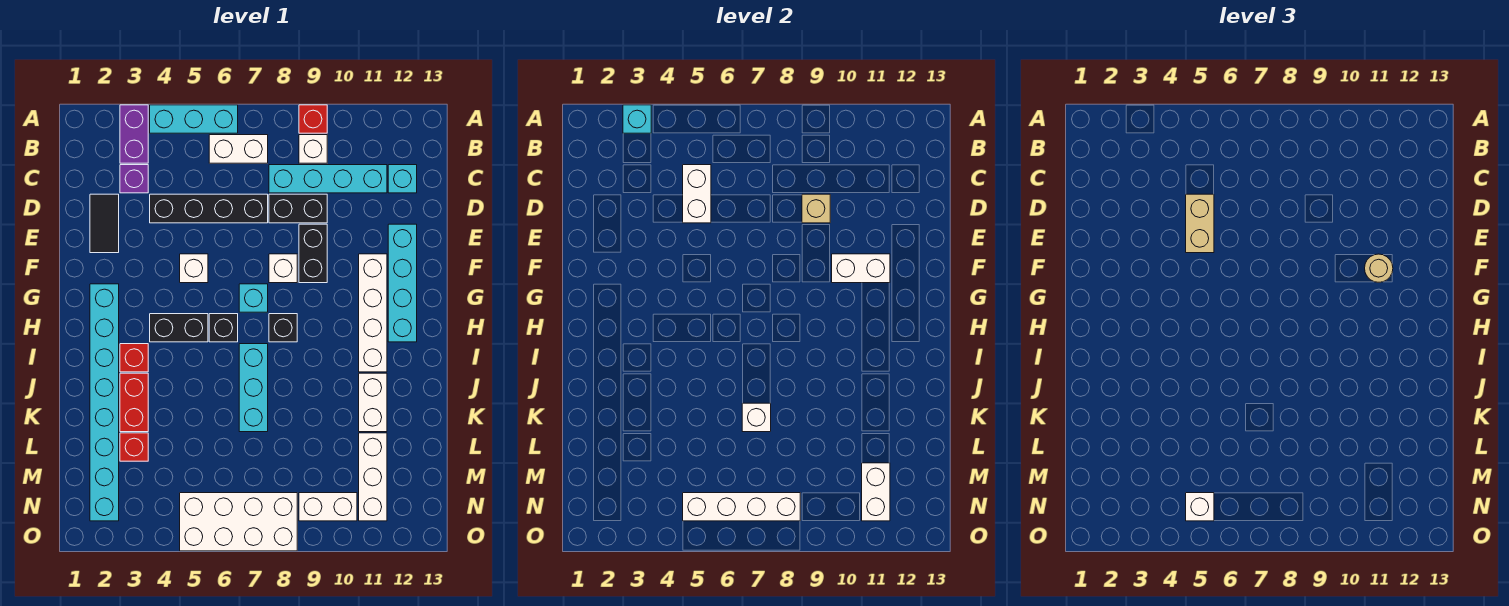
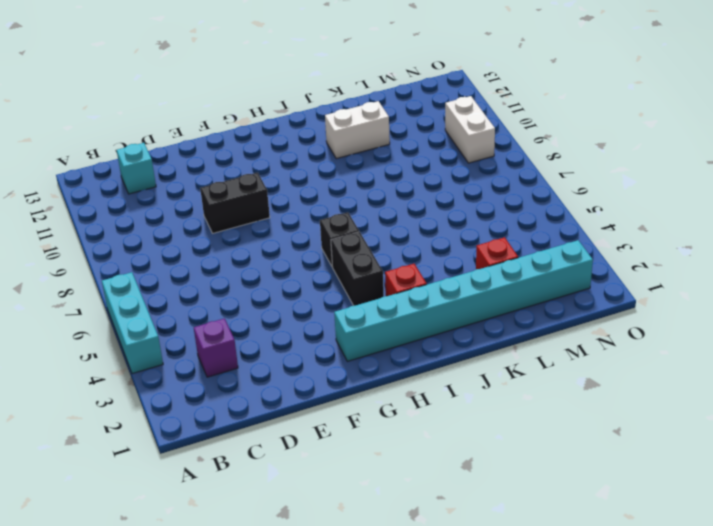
none -> purple brick A3:B3 level 1
none -> red brick A9 level 1
none -> white brick B6:B7 level 1
none -> white brick B9 level 1

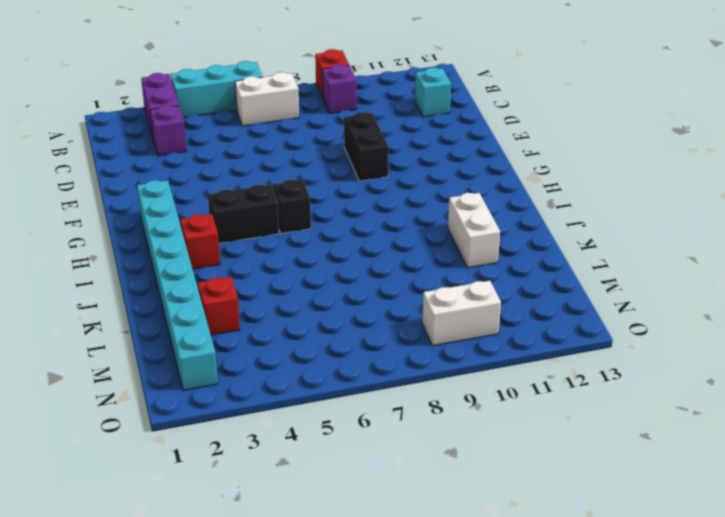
purple brick B9 level 1 -> white brick B9 level 1
none -> cyan brick C8:C11 level 1
none -> black tile D2:E2 level 1
none -> black brick D4:D7 level 1
none -> black brick D8:D9 level 1

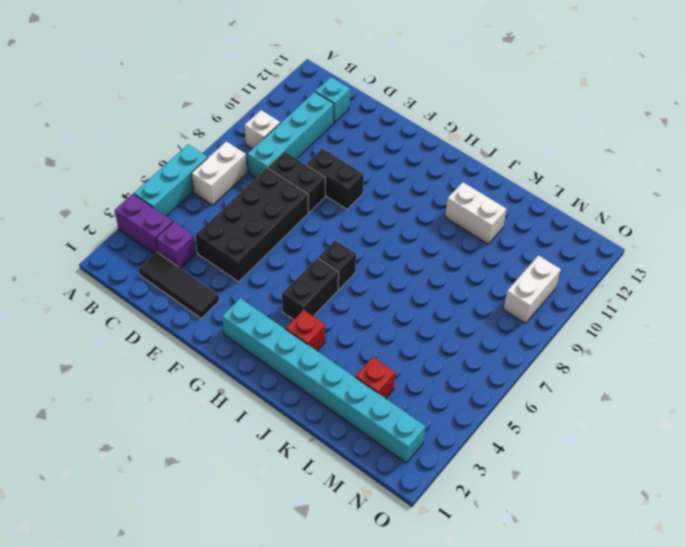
black tile C2:E2 level 1 -> black tile D2:E2 level 1
black brick D4:E7 level 1 -> black brick D4:D7 level 1
black brick D8:E8 level 1 -> black brick D8:D9 level 1
none -> red brick A9 level 1
none -> cyan brick E12:H12 level 1
none -> white brick F5 level 1
none -> white brick F8 level 1

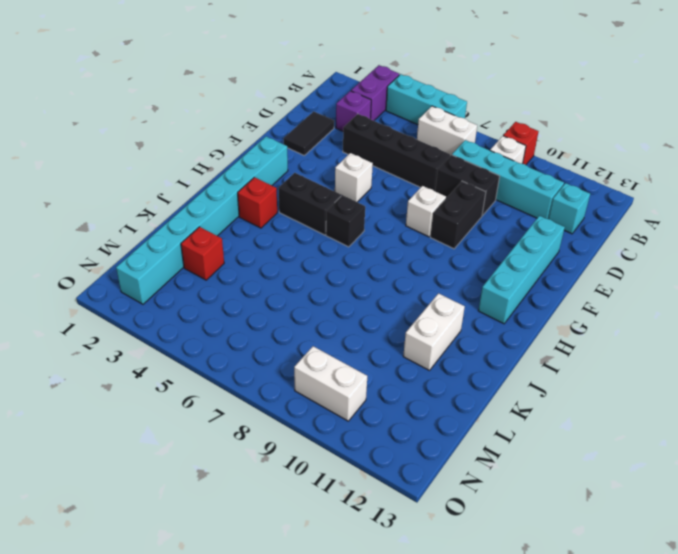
none -> white brick F11:I11 level 1
none -> cyan brick G7 level 1
none -> black brick H8 level 1
none -> cyan brick I7:K7 level 1

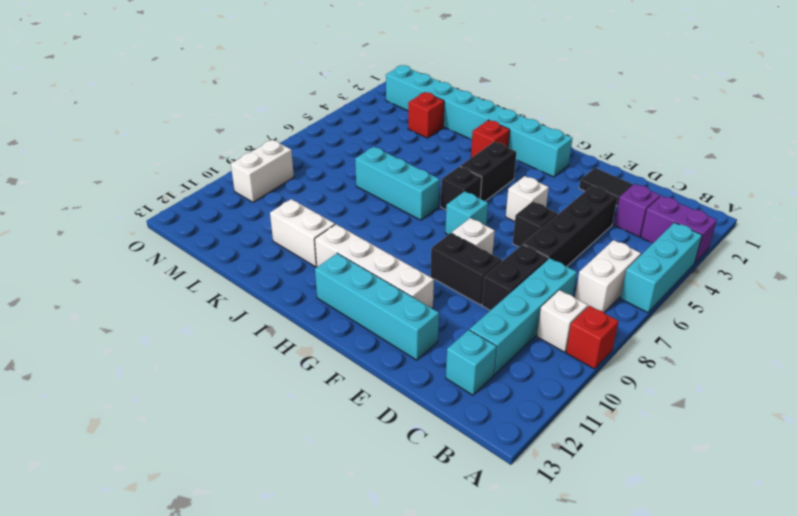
black brick E6 level 1 -> black brick H8 level 1
none -> red brick J3:K3 level 1
none -> white brick L11:N11 level 1
none -> white brick N5:O8 level 1
none -> cyan brick A3 level 2

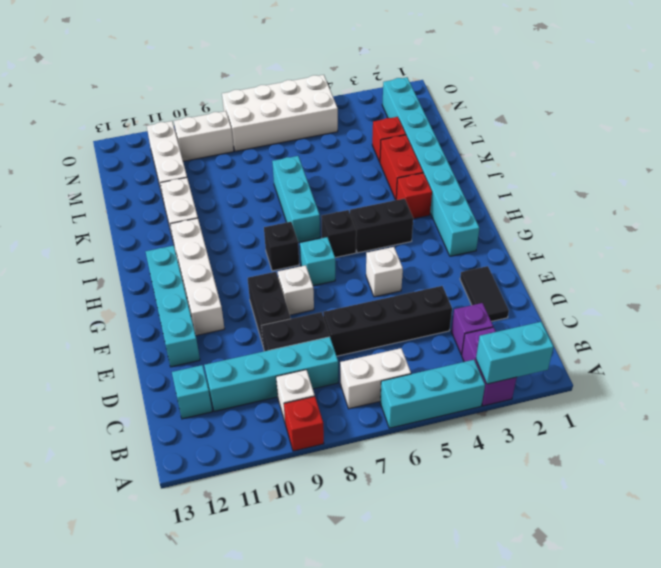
cyan brick A2:A3 level 2 -> cyan brick A3 level 2
none -> white brick C5:D5 level 2
none -> tan brick D9 level 2
none -> white brick F10:F11 level 2
none -> white brick K7 level 2

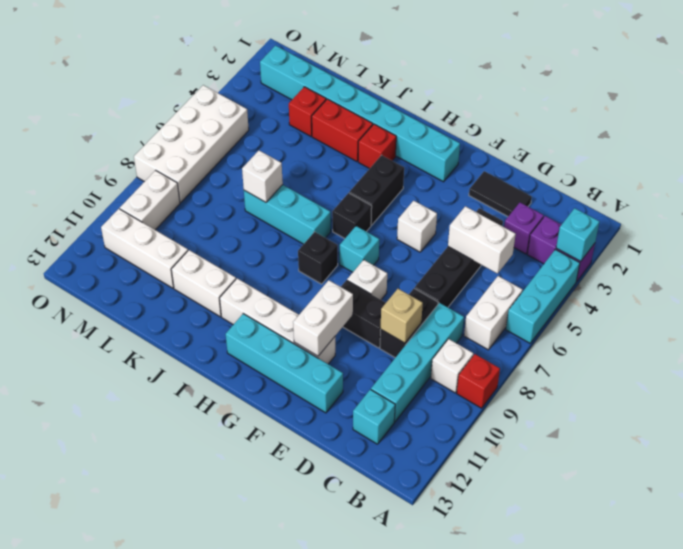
none -> white brick M11:N11 level 2
none -> white brick N5:N8 level 2
none -> tan brick D5:E5 level 3
none -> tan round brick F11 level 3

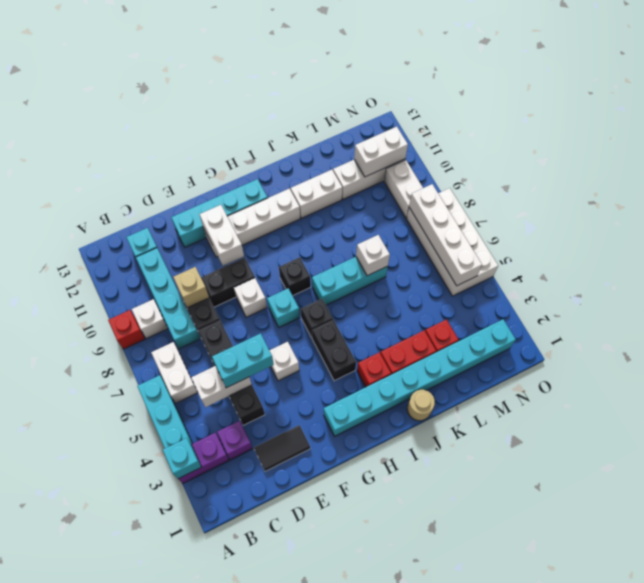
cyan brick D5:E5 level 3 -> tan brick D5:E5 level 3
tan round brick J1 level 1 -> tan round brick F11 level 3
none -> white brick N5 level 3

